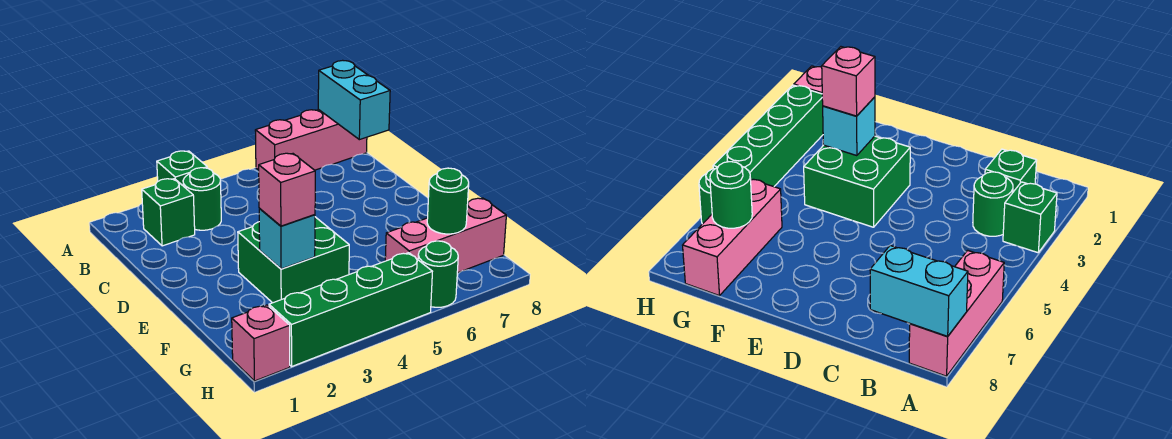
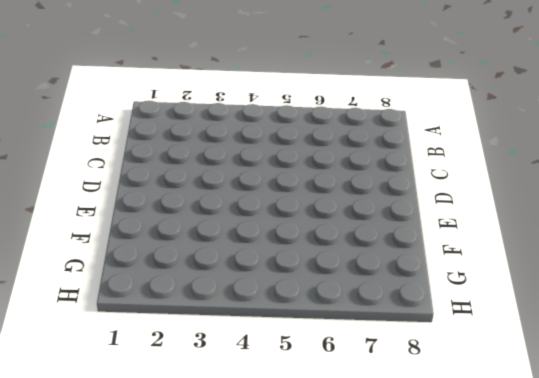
none -> green brick A3 level 1
none -> pink brick A6:A8 level 1
none -> green brick B2 level 1

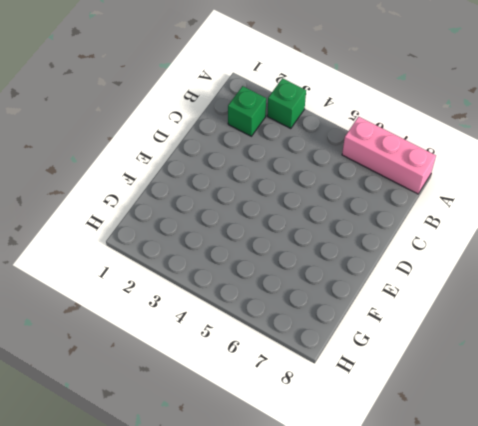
none -> green round brick B3 level 1
none -> green brick E3:F4 level 1
none -> pink brick G6:G8 level 1

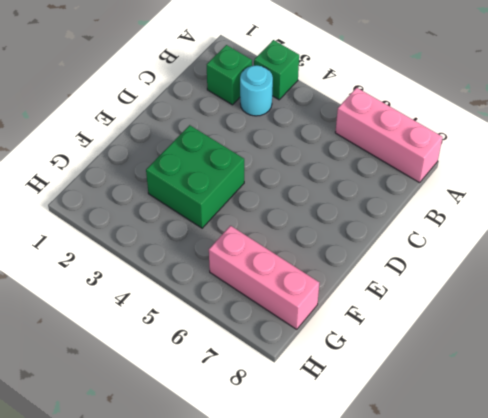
cyan round brick B3 level 1 -> green round brick B3 level 1
none -> pink brick H1 level 1
none -> green brick H2:H5 level 1
none -> green round brick H6 level 1

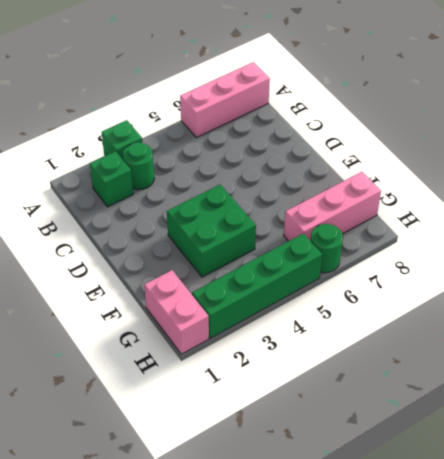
pink brick G1:H1 level 1 -> pink brick H1 level 1
none -> cyan brick A8:B8 level 2
none -> cyan brick F3 level 2
none -> green round brick G7 level 2

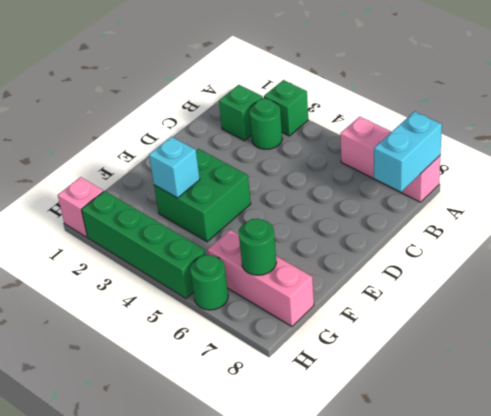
none -> pink brick F3 level 3

